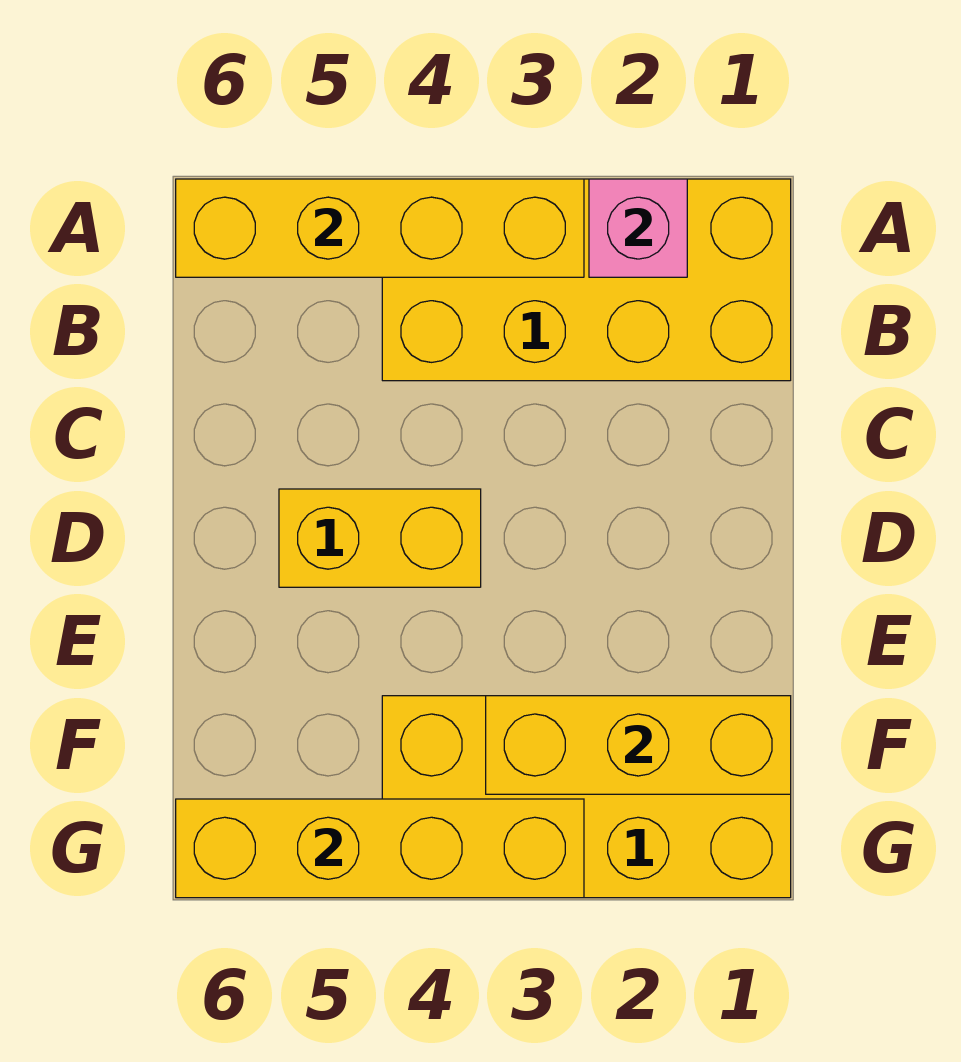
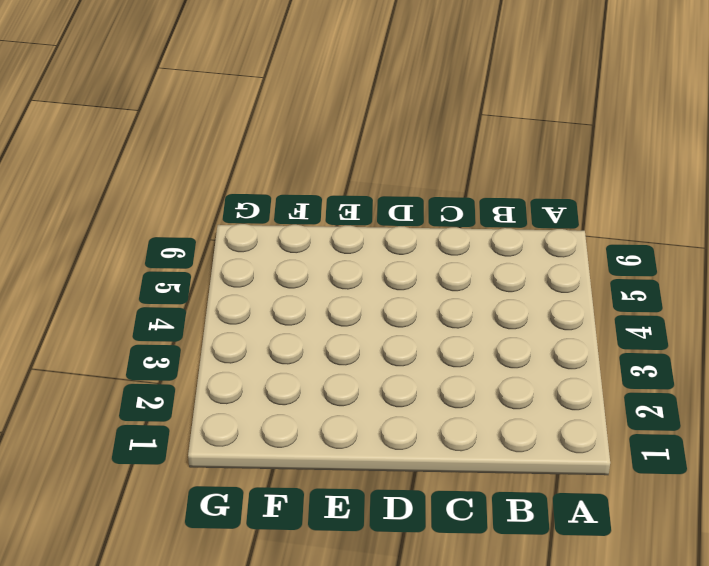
none -> yellow brick A1:B4 level 1
none -> yellow brick D4:D5 level 1

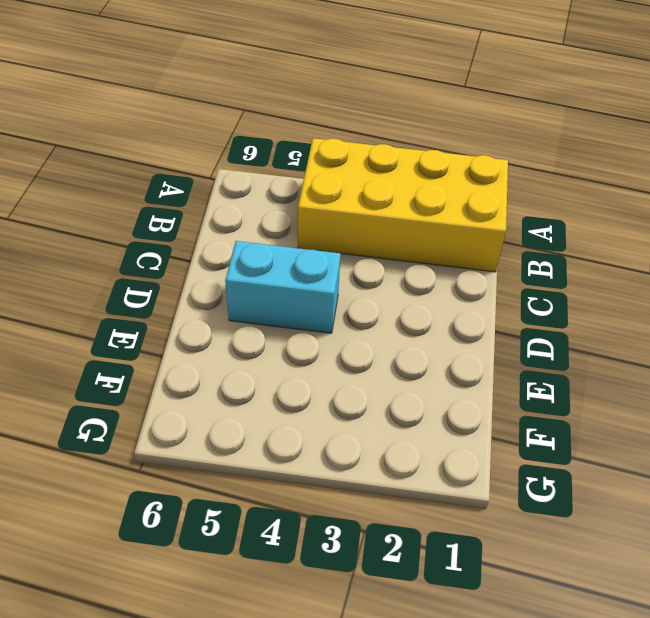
cyan brick D4:D5 level 1 -> yellow brick D4:D5 level 1
none -> yellow brick F1:G4 level 1
none -> pink brick A2 level 2

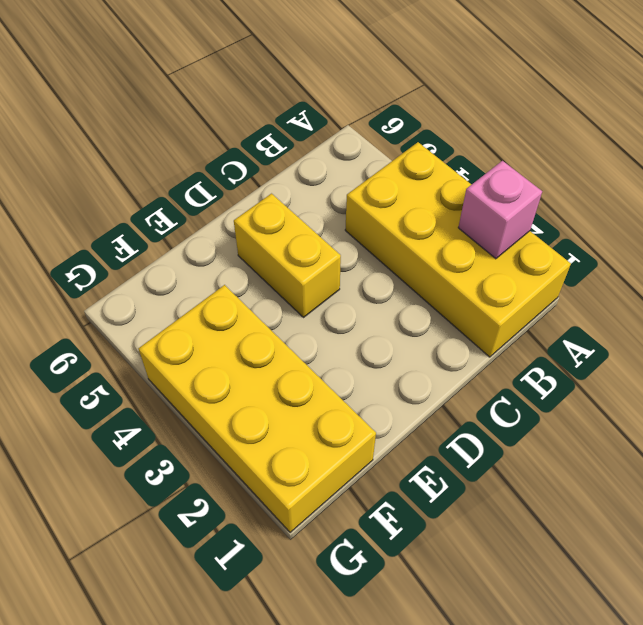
none -> yellow brick A3:A6 level 2
none -> yellow brick F1:F3 level 2

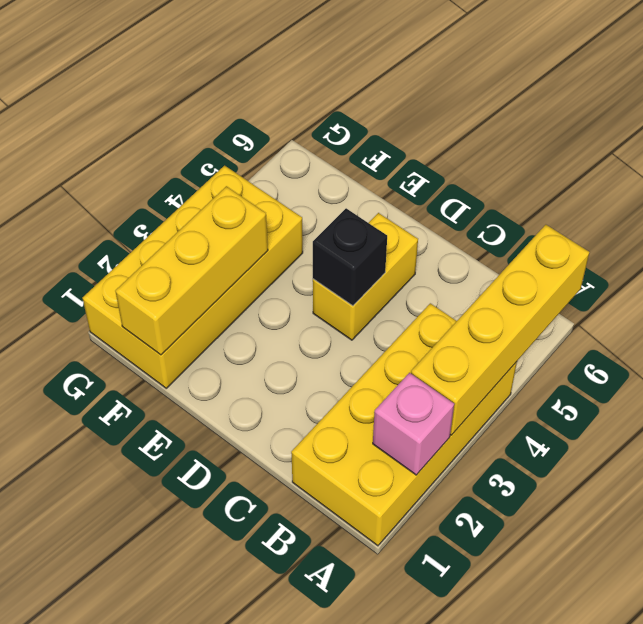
black brick D4 level 2 -> none
none -> yellow brick G3:G6 level 2

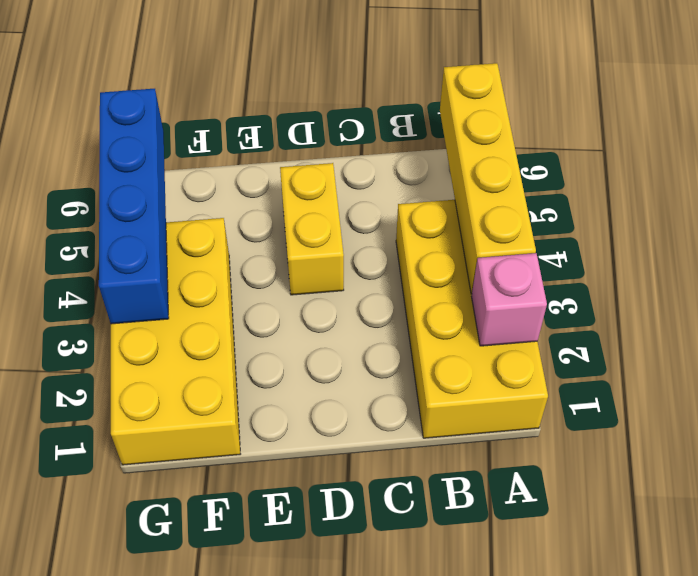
blue brick G3:G6 level 2 -> yellow brick G3:G6 level 2
none -> yellow brick F1:F3 level 2

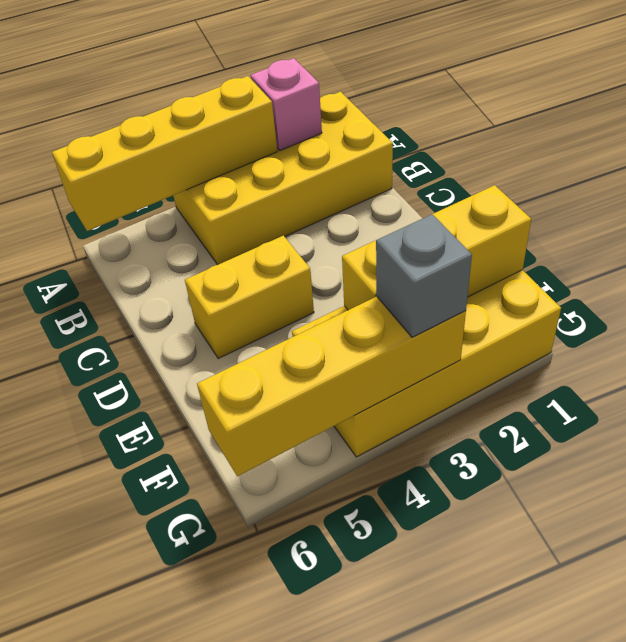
grey brick G3 level 3 -> none

